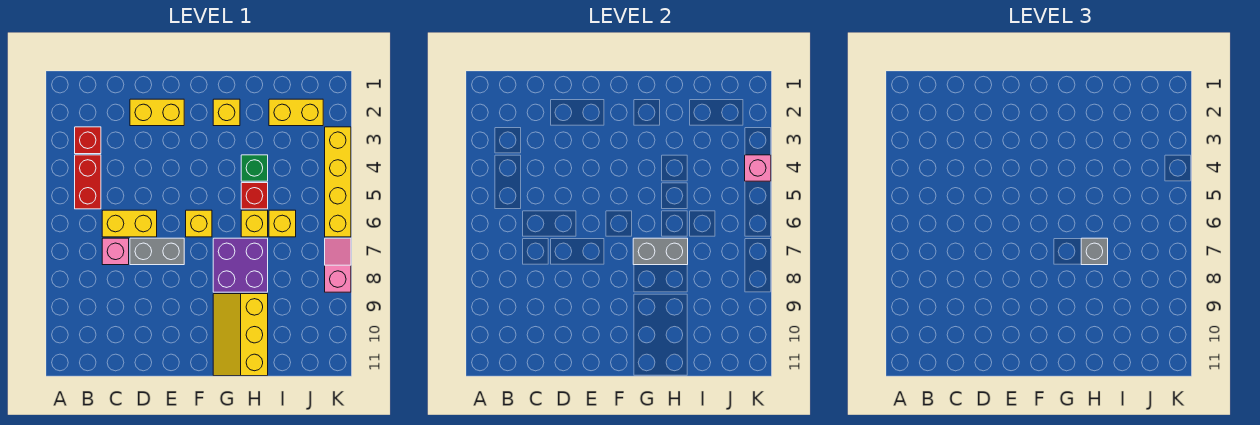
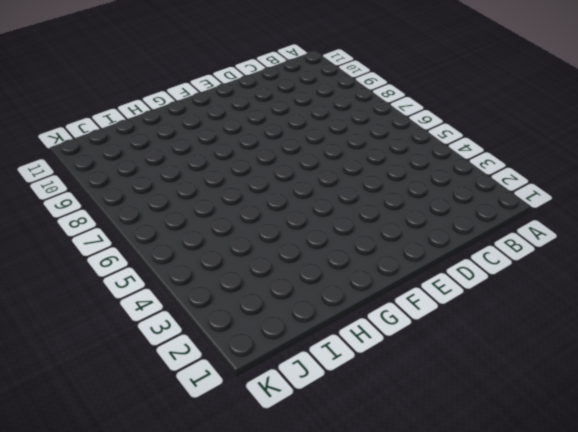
none -> red brick B3 level 1
none -> red brick B4:B5 level 1
none -> yellow brick C6:D6 level 1

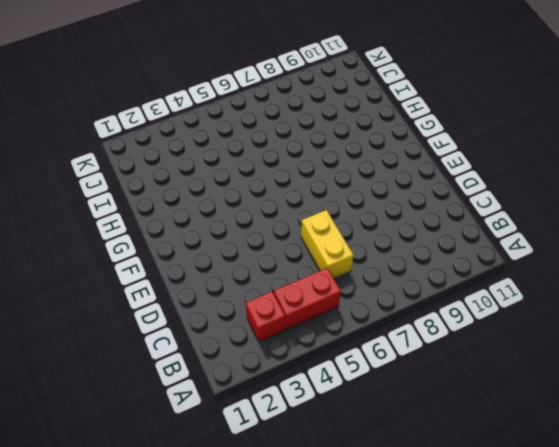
none -> pink brick C7 level 1
none -> yellow brick D2:E2 level 1
none -> grey brick D7:E7 level 1

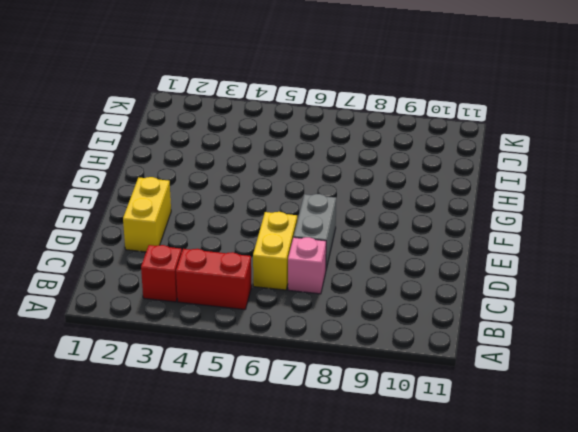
none -> yellow brick F6 level 1
none -> yellow brick G2 level 1
none -> purple brick G7:H8 level 1

